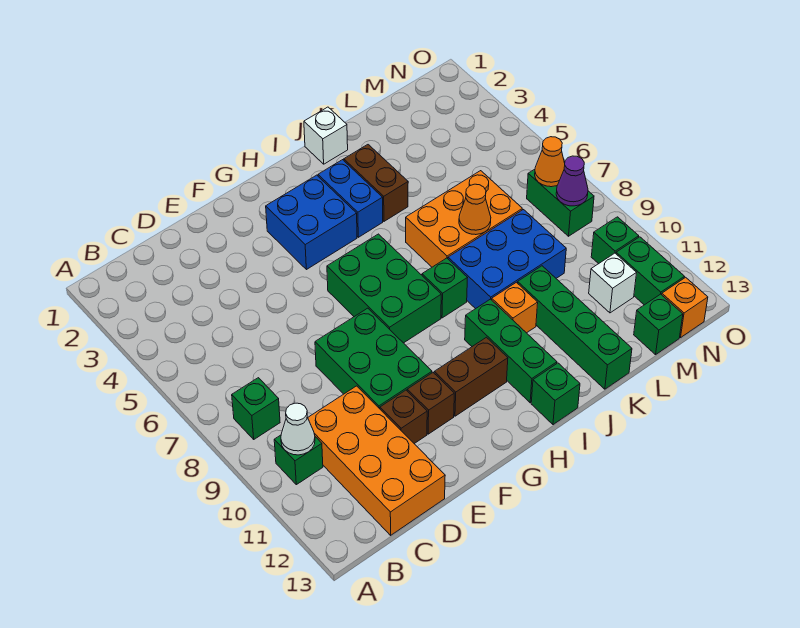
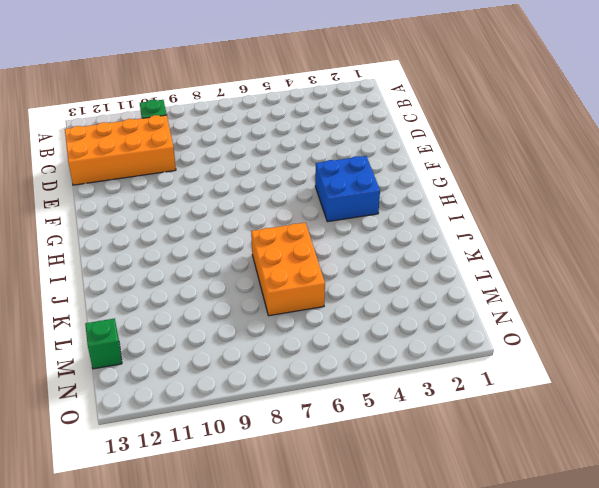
none -> green brick B8 level 1
none -> green brick E8:F10 level 1
none -> brown brick E11 level 1

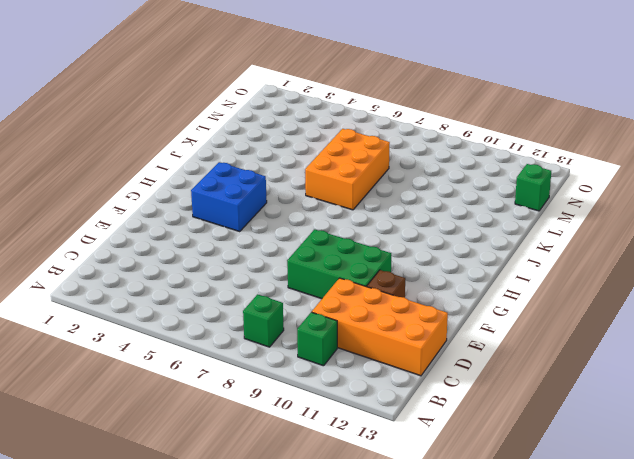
none -> brown brick F11 level 1
none -> green brick G6:H8 level 1
none -> brown brick G11:H11 level 1

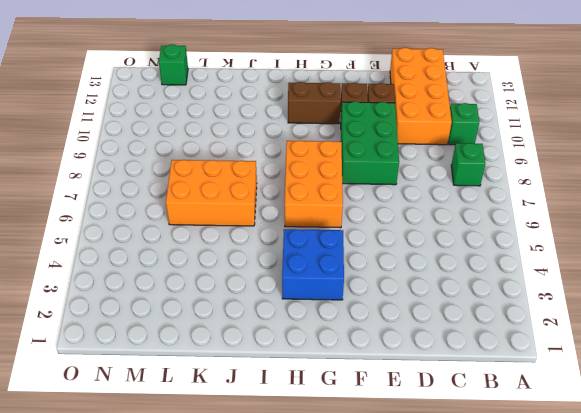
orange brick G6:H8 level 1 -> green brick G6:H8 level 1
none -> blue brick I3:I4 level 1
none -> green brick I8 level 1
none -> green brick I10:I12 level 1

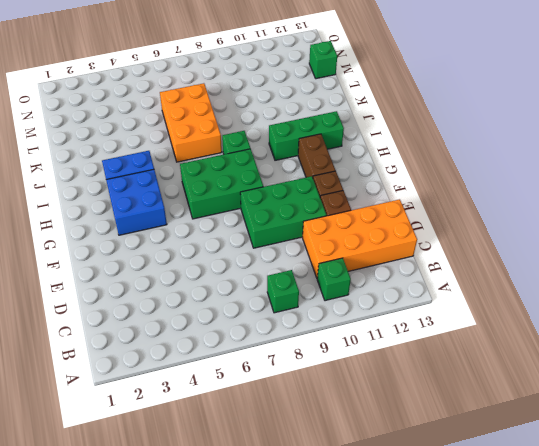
none -> green brick I13 level 1
none -> white brick J1 level 1
none -> brown brick J3:J4 level 1

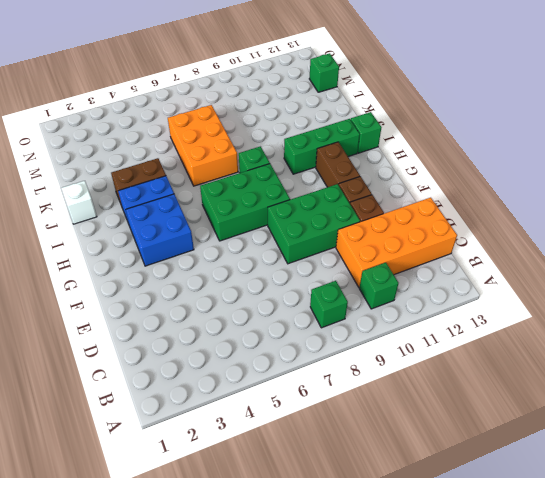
none -> blue brick J8:L9 level 1
none -> orange brick J10 level 1
none -> green brick K10:K13 level 1

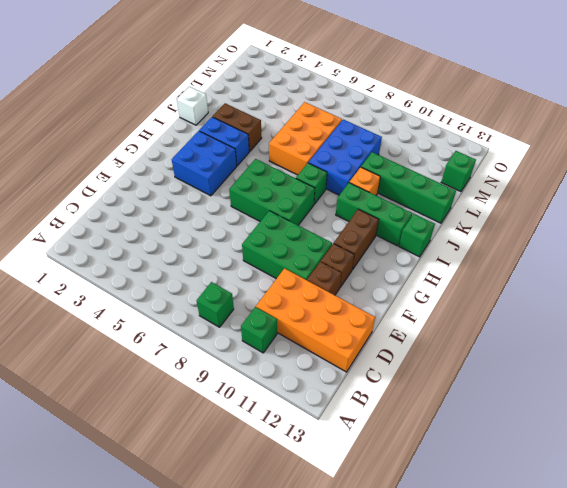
none -> white brick M11 level 1
none -> green brick N7:N8 level 1
none -> green brick N10 level 1

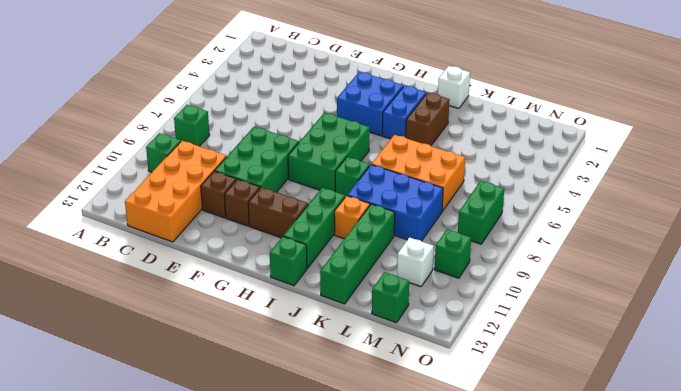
none -> green brick N11:N12 level 1
none -> orange brick N13 level 1
none -> white cone B10 level 2

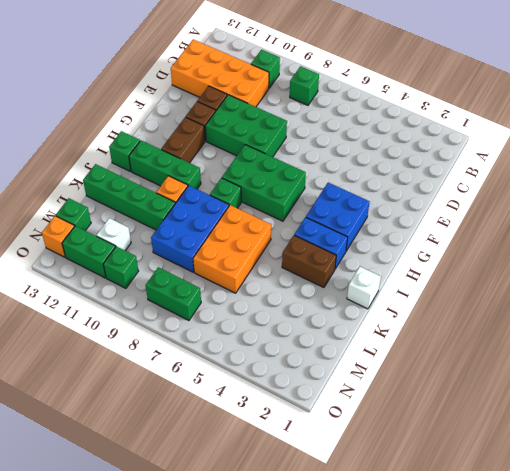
none -> white cone B10 level 2
none -> orange cone K7 level 2
none -> orange cone N7 level 2

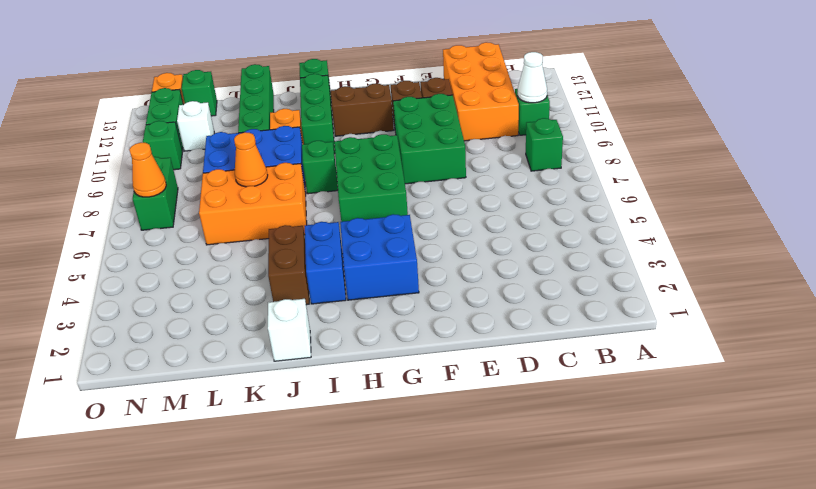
none -> purple cone N8 level 2

